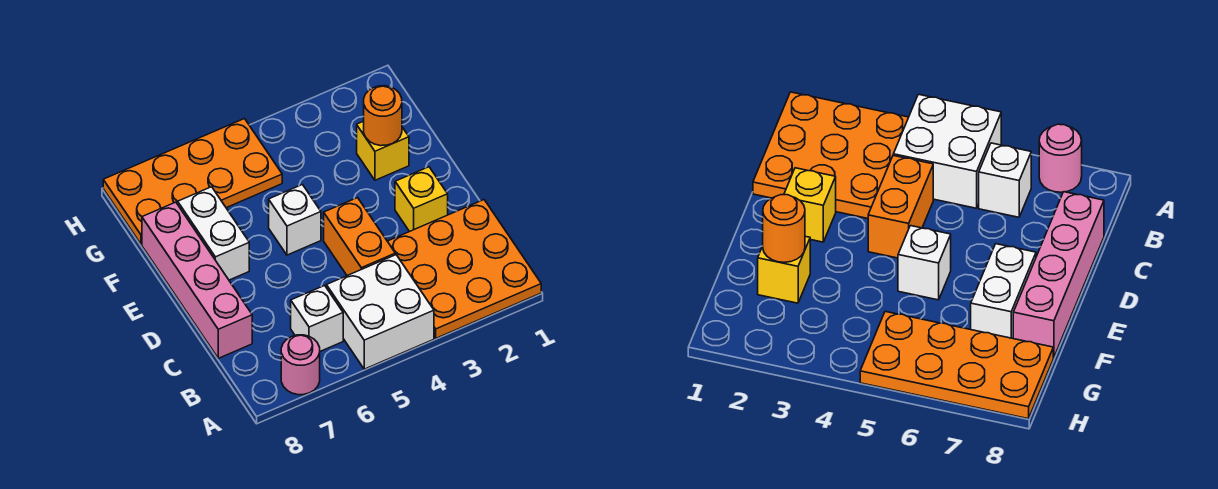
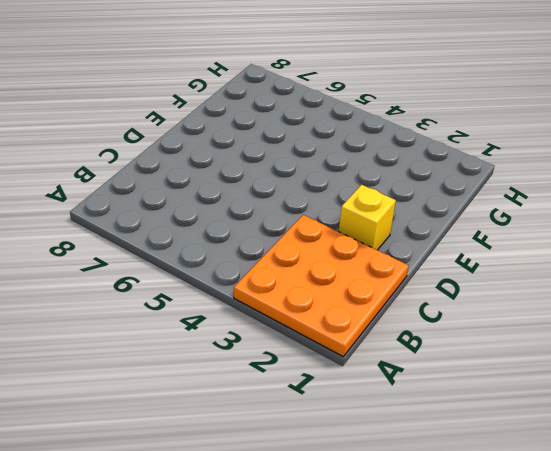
none -> white brick A4:B5 level 1
none -> pink round brick A7 level 1
none -> white brick B6 level 1

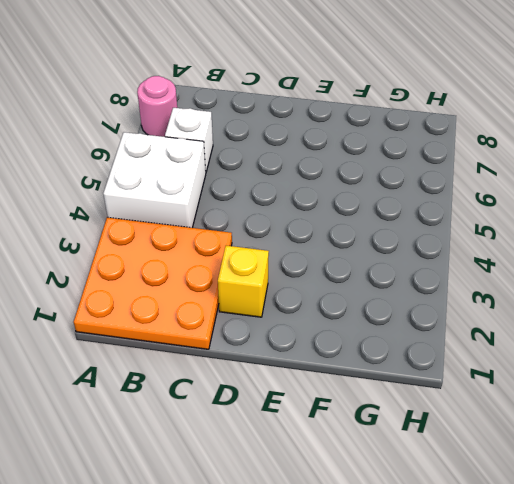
none -> orange brick C4:D4 level 1
none -> pink brick C8:F8 level 1
none -> white brick E5 level 1

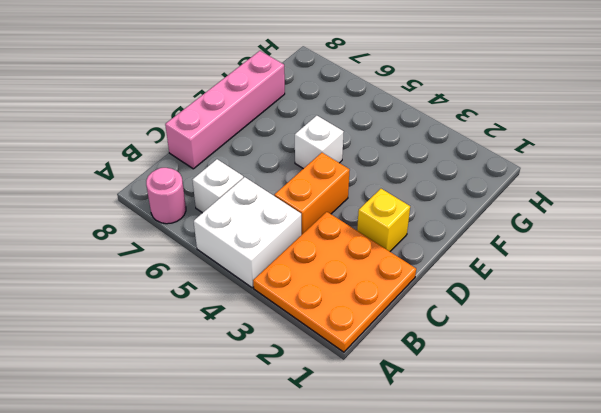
none -> white brick E7:F7 level 1
none -> yellow brick F2 level 1
none -> orange plate G5:H8 level 1

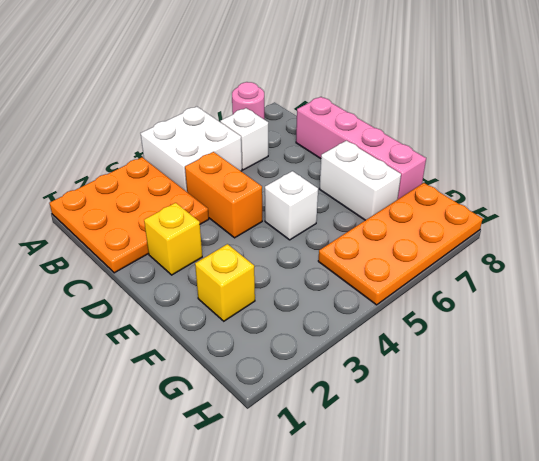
none -> orange round brick F2 level 2

